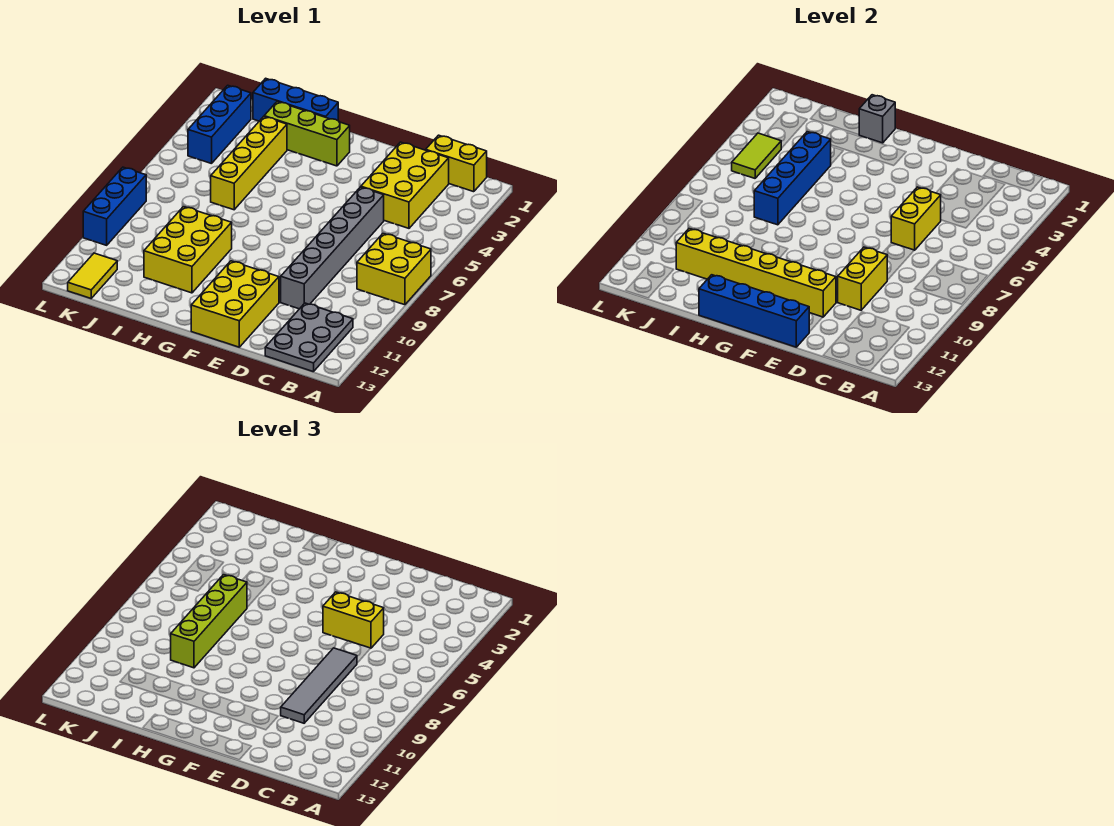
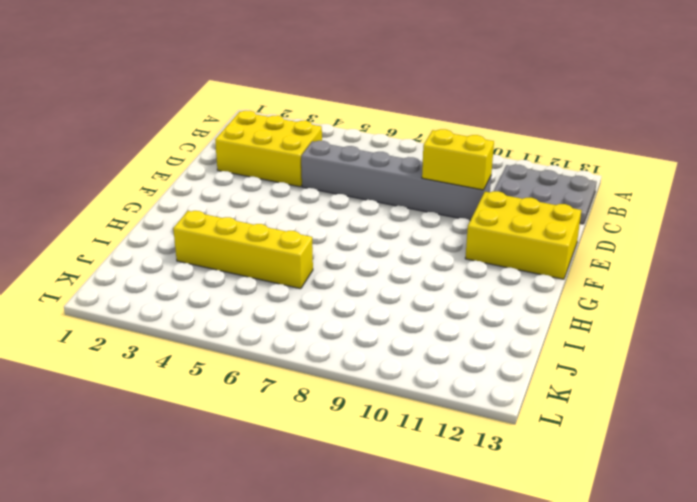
none -> yellow brick A7:B8 level 1
none -> yellow brick B1:C1 level 1
none -> lime brick G2:I2 level 1

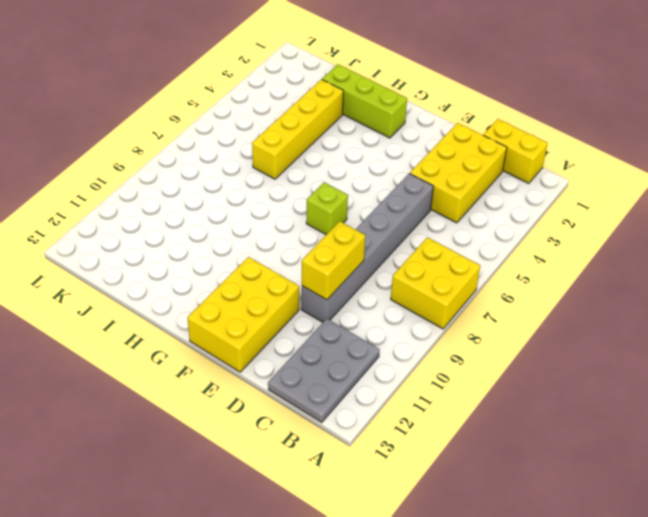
lime brick F7 level 1 -> none
none -> blue brick H1:J1 level 1
none -> yellow brick H9:I11 level 1
none -> blue brick K2:K4 level 1

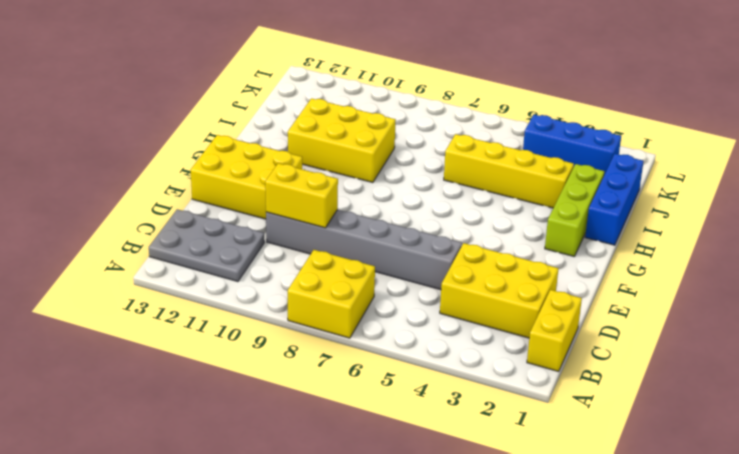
none -> yellow tile K12:K13 level 1
none -> blue brick L8:L10 level 1
none -> yellow brick D5:D6 level 2

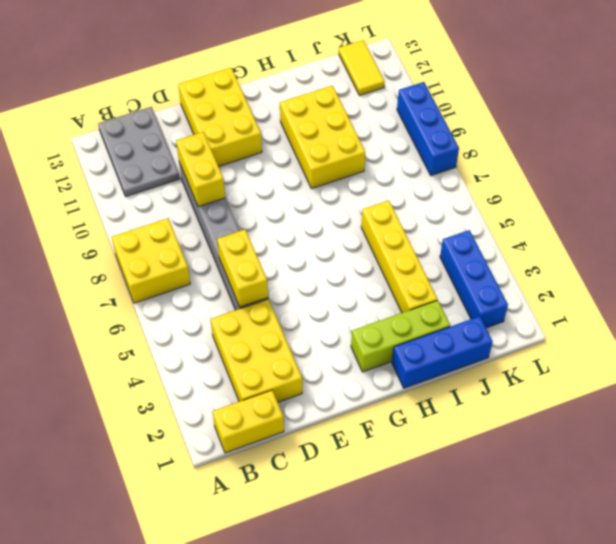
none -> yellow brick E11:J11 level 2
none -> blue brick E13:H13 level 2
none -> grey brick H1 level 2

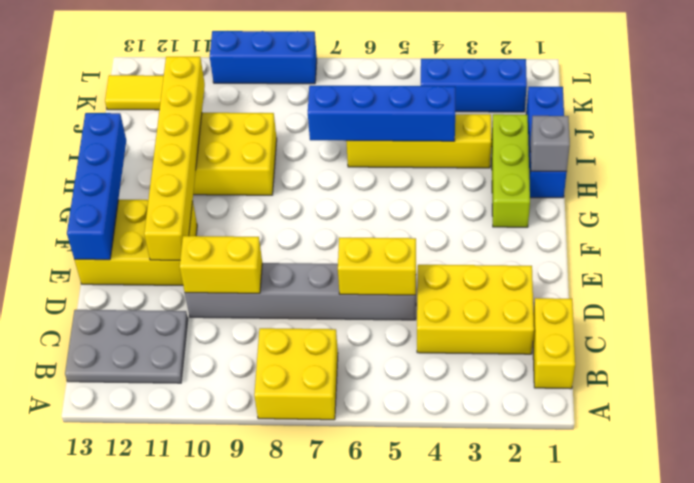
none -> lime tile K4:K5 level 2
none -> yellow brick D5:E5 level 3
none -> grey tile D7:D10 level 3

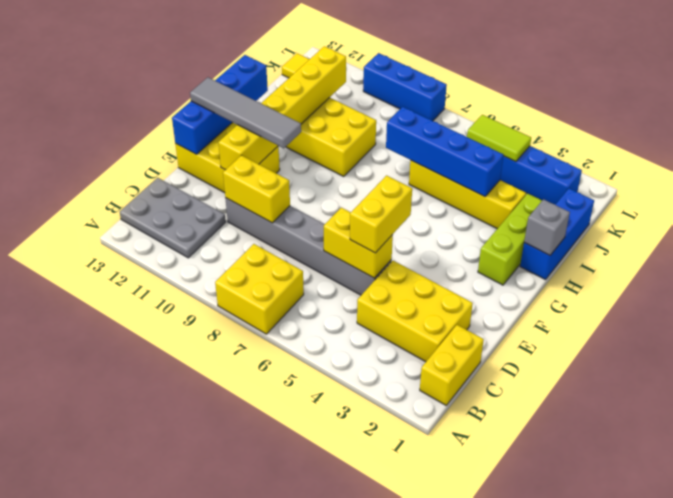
grey tile F10:F13 level 3 -> grey tile D7:D10 level 3
none -> lime brick I6:I9 level 3

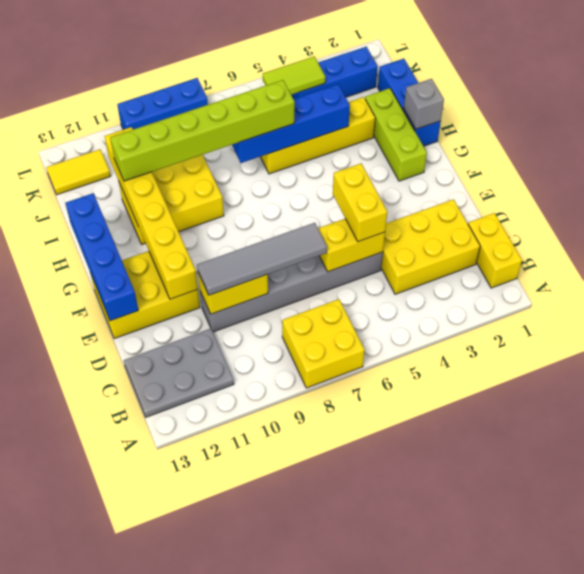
lime brick I6:I11 level 3 -> lime brick I6:I9 level 3

